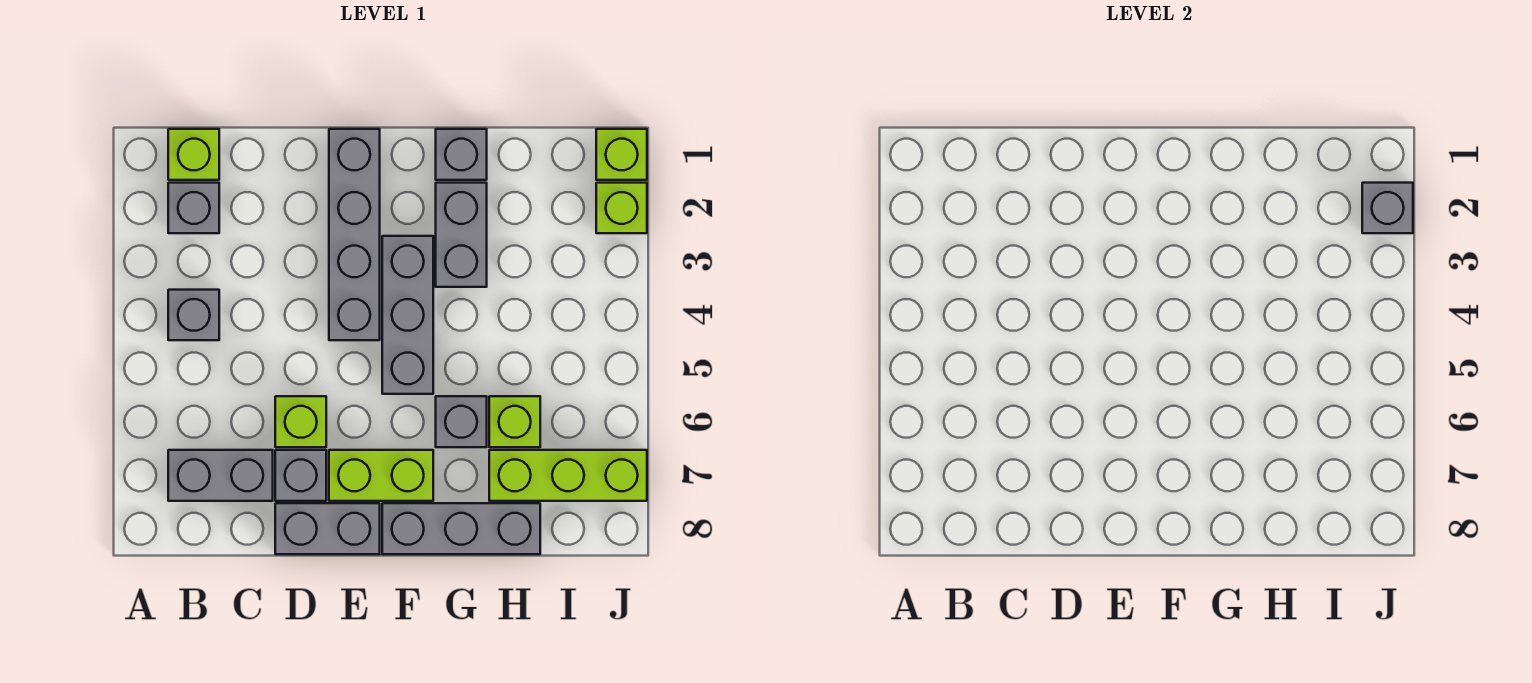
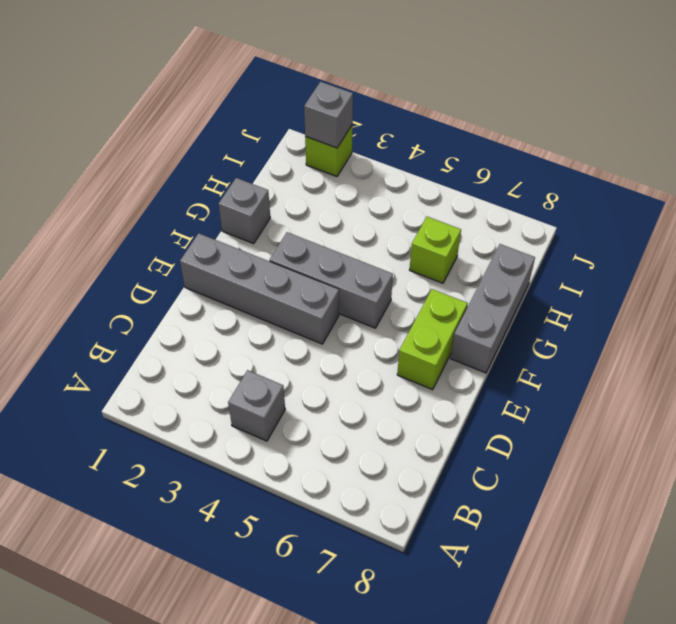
none -> lime brick B1 level 1
none -> grey brick B2 level 1
none -> grey brick B7:C7 level 1

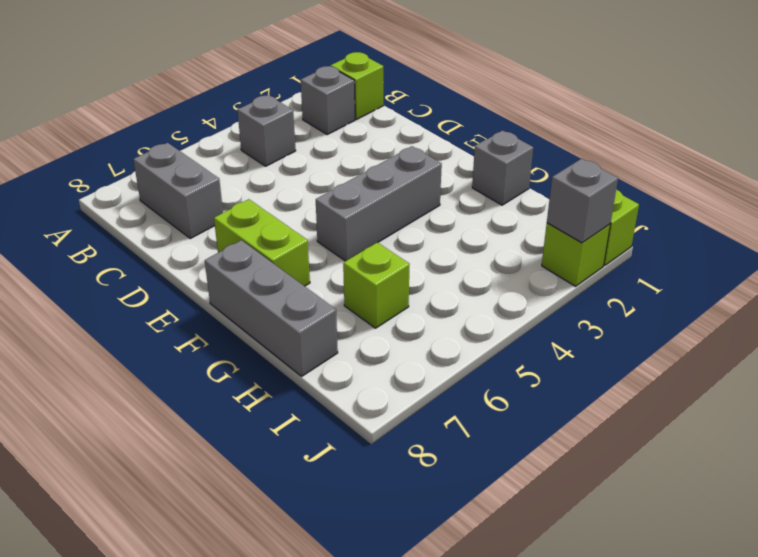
none -> lime brick D6 level 1
none -> grey brick D7 level 1
none -> grey brick D8:E8 level 1

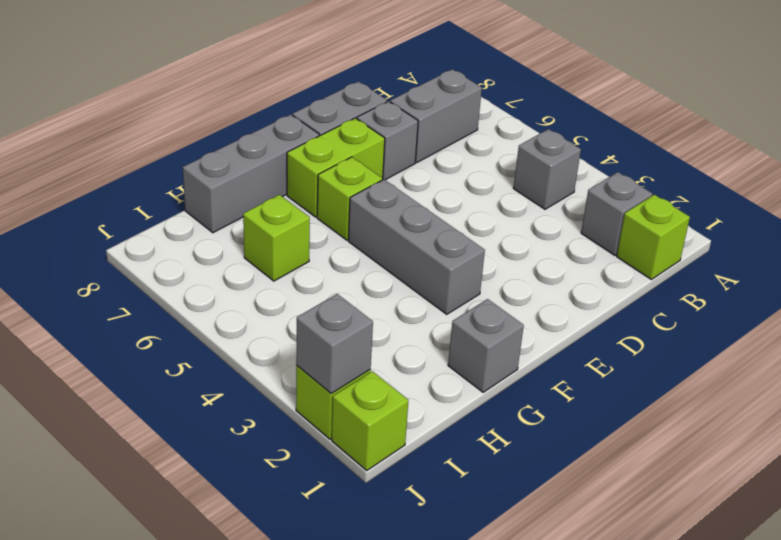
lime brick F6 level 1 -> lime brick D6 level 1
none -> grey brick E1:E4 level 1
none -> grey brick G2:G3 level 1
none -> grey brick G6 level 1

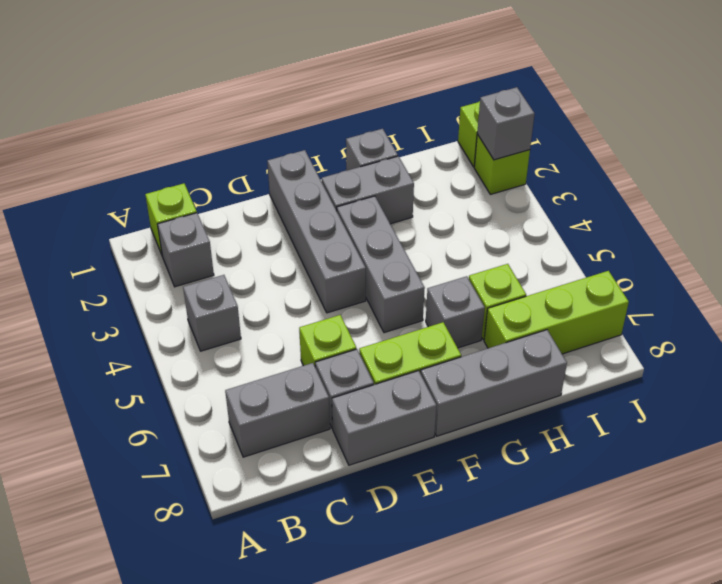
grey brick F2:G2 level 1 -> grey brick G2:G3 level 1

